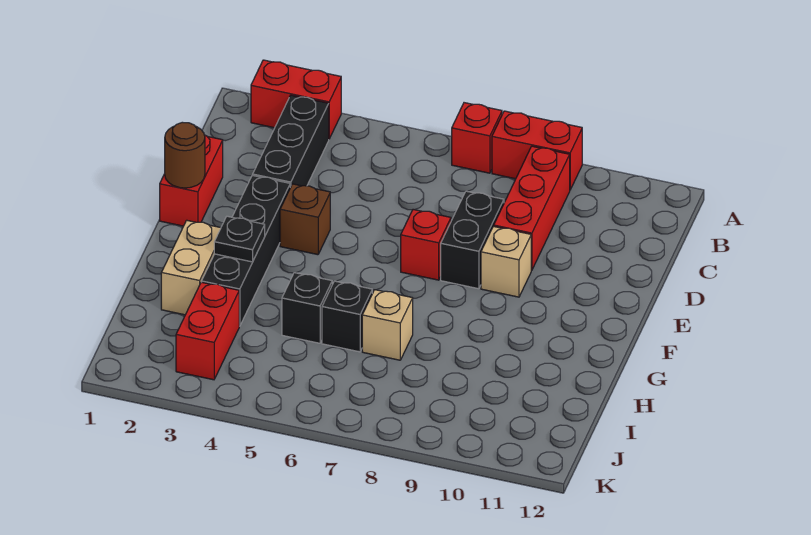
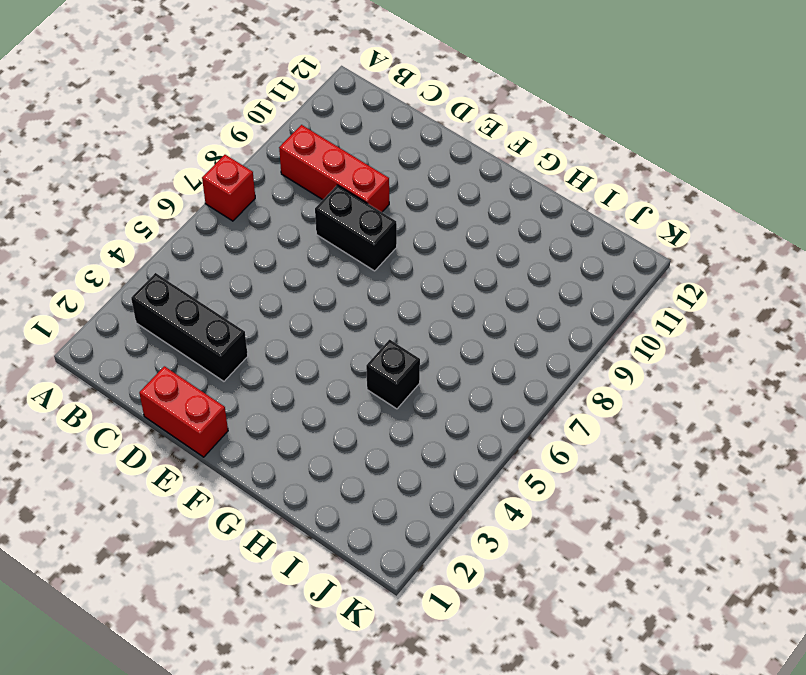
none -> red brick A2:A3 level 1
none -> red brick A8:A9 level 1
none -> black brick E3:H3 level 1

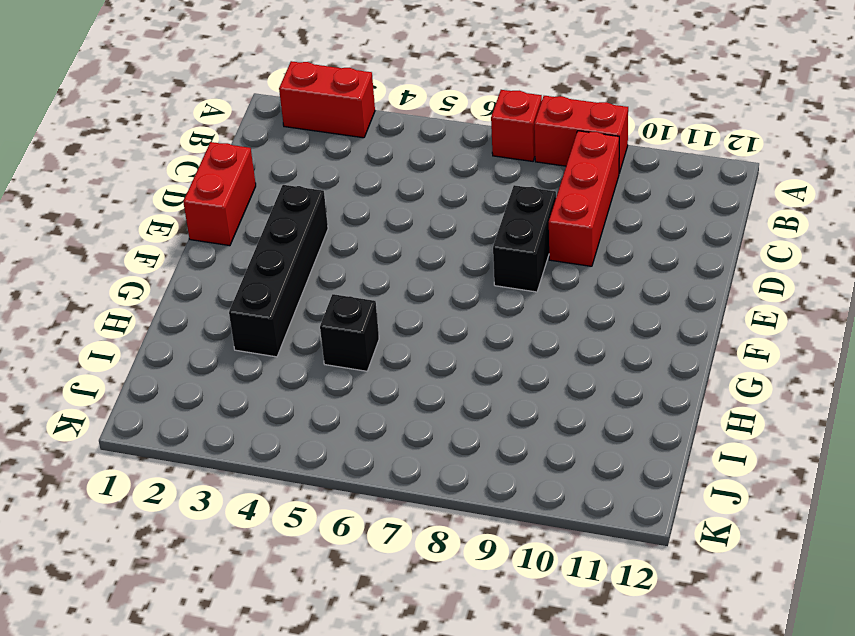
none -> black brick B3:D3 level 1
none -> brown brick E4 level 1
none -> red brick E7 level 1

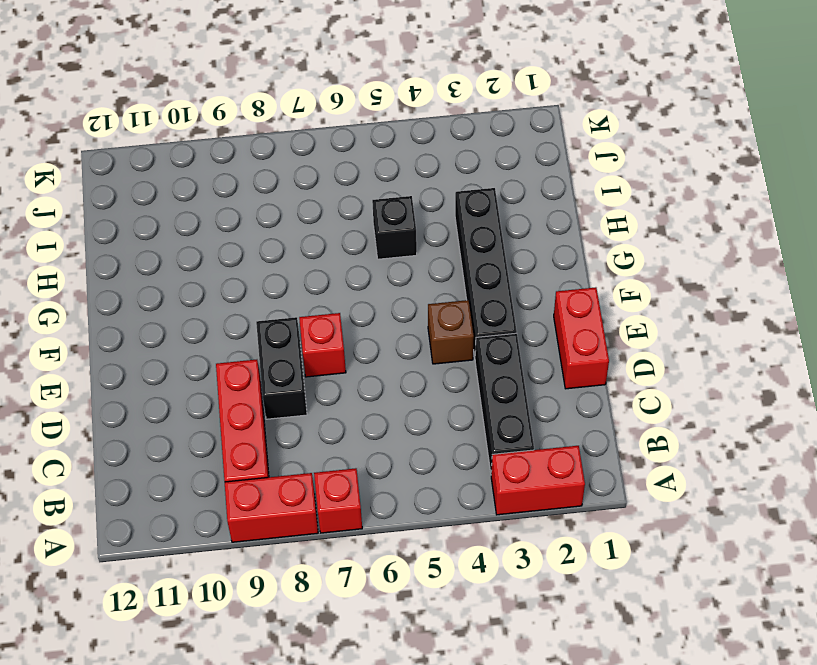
none -> tan brick E9 level 1
none -> tan brick G2:H2 level 1
none -> black brick H6 level 1

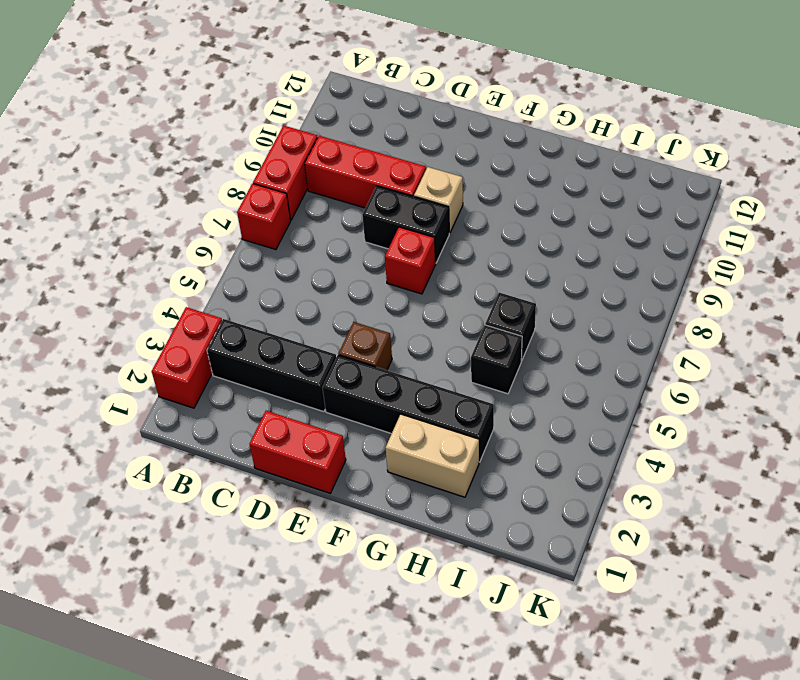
none -> tan brick H7 level 1
none -> red brick I3:J3 level 1
none -> brown round brick E1 level 2

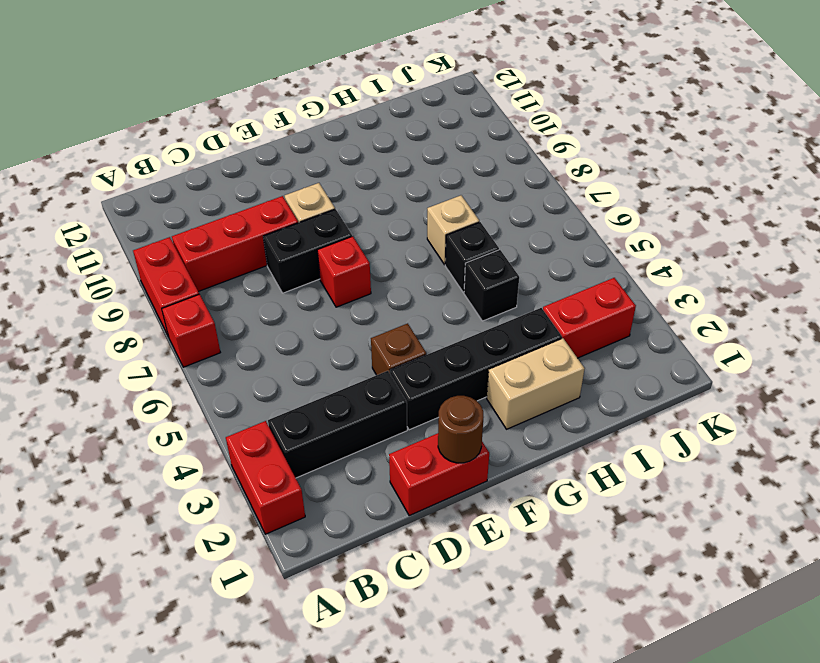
none -> black plate G3 level 2

